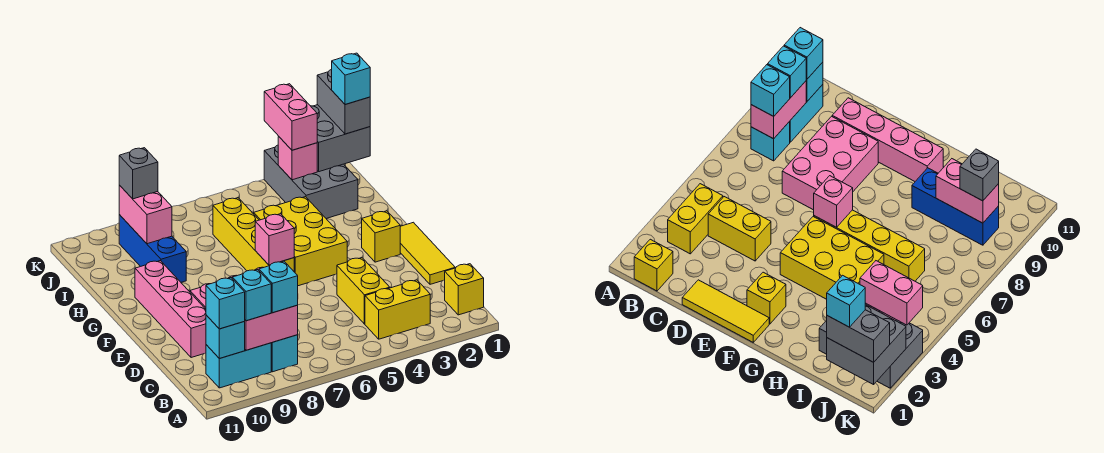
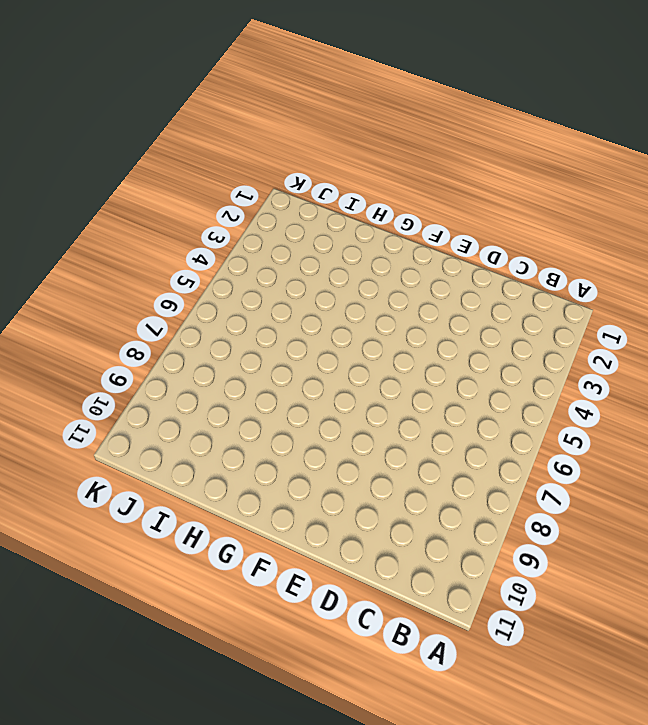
none -> yellow brick B1 level 1
none -> yellow brick B3:B4 level 1
none -> cyan brick B8 level 1

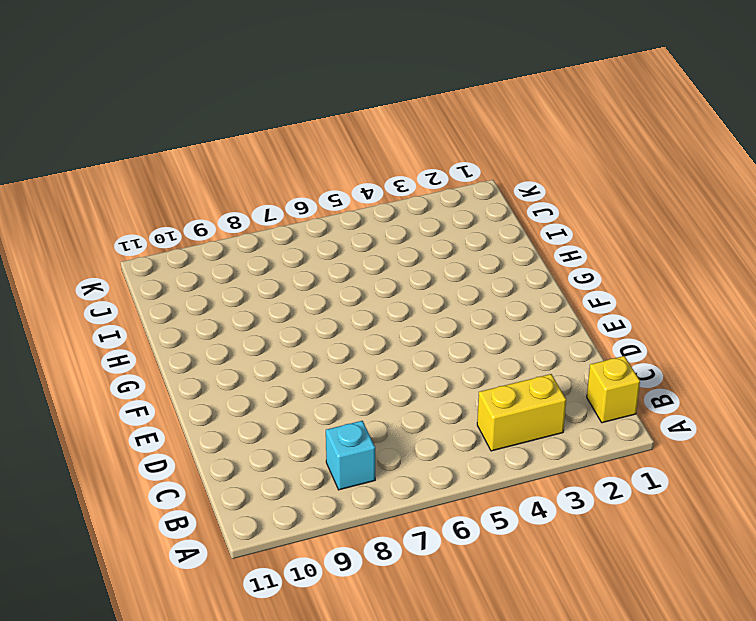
none -> cyan brick B9:B10 level 1
none -> yellow brick C4:D4 level 1
none -> yellow tile D1:F1 level 1

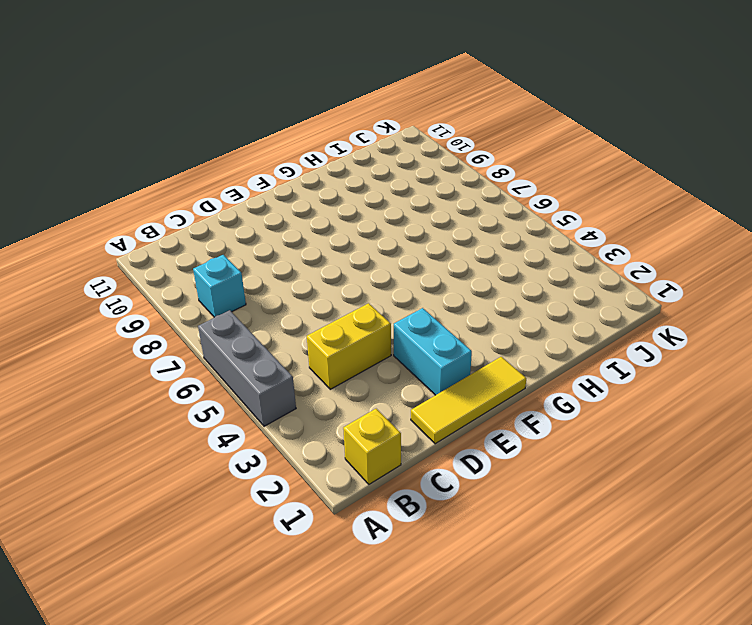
grey brick A4:A6 level 1 -> none
cyan brick E2:E3 level 1 -> cyan brick B9:B10 level 1
none -> yellow brick B3:B4 level 1
none -> pink brick D7:E9 level 1
none -> pink brick D10:G10 level 1

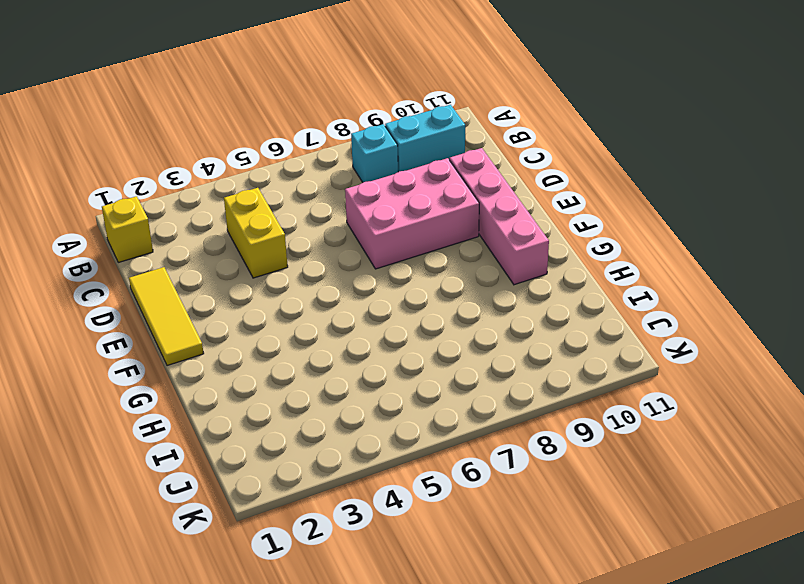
none -> yellow brick B3:B4 level 1
none -> yellow brick F2 level 1
none -> yellow brick F4:H5 level 1

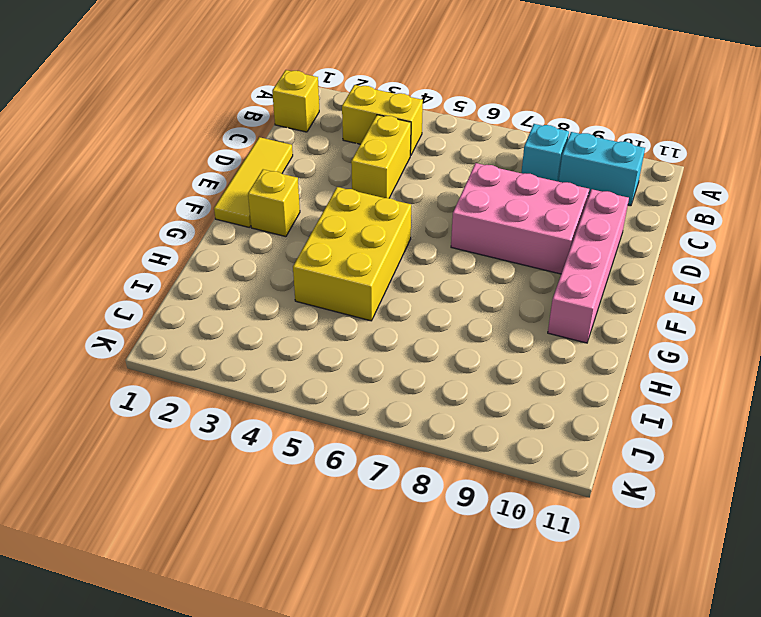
none -> yellow brick F6:I6 level 1
none -> blue brick H9:J9 level 1
none -> grey brick I2:K3 level 1

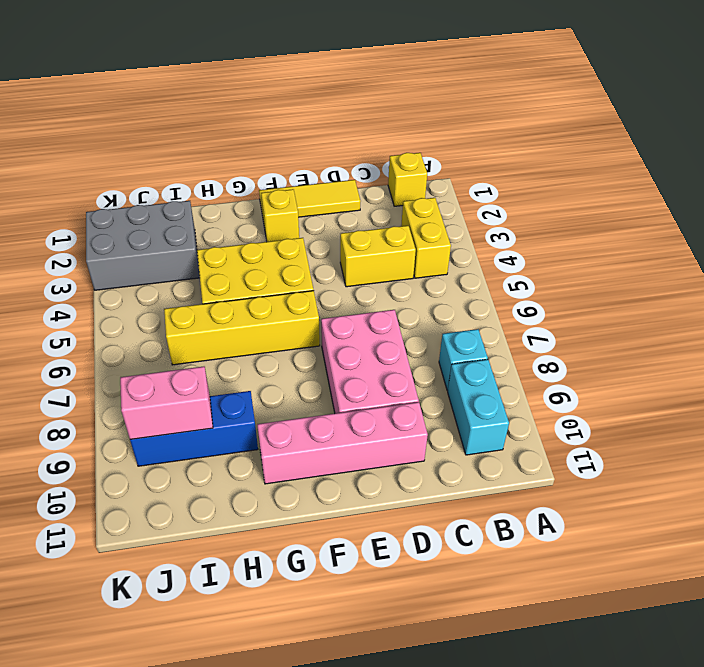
none -> pink brick B8:B9 level 2
none -> cyan brick B10 level 2
none -> pink brick F6 level 2

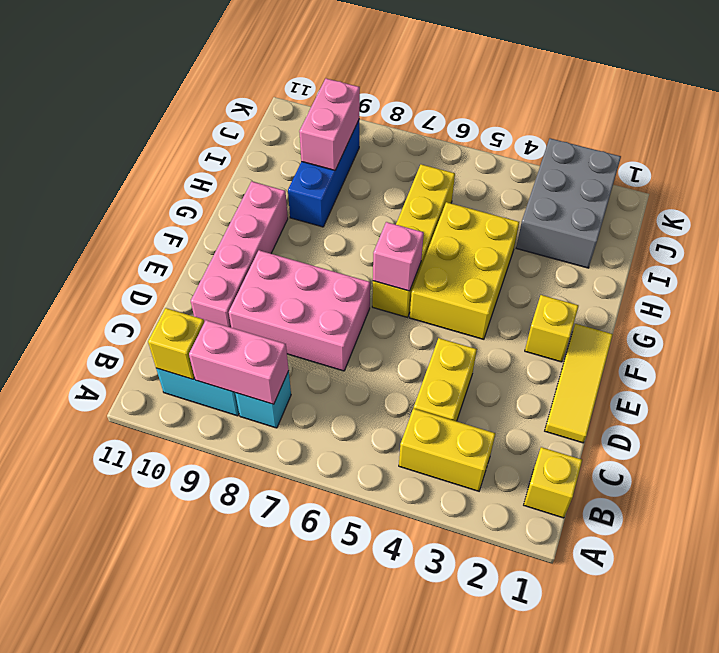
yellow brick B10 level 2 -> cyan brick B10 level 2
none -> grey brick J1:K2 level 2
none -> pink brick J3 level 2
none -> cyan brick B8 level 3

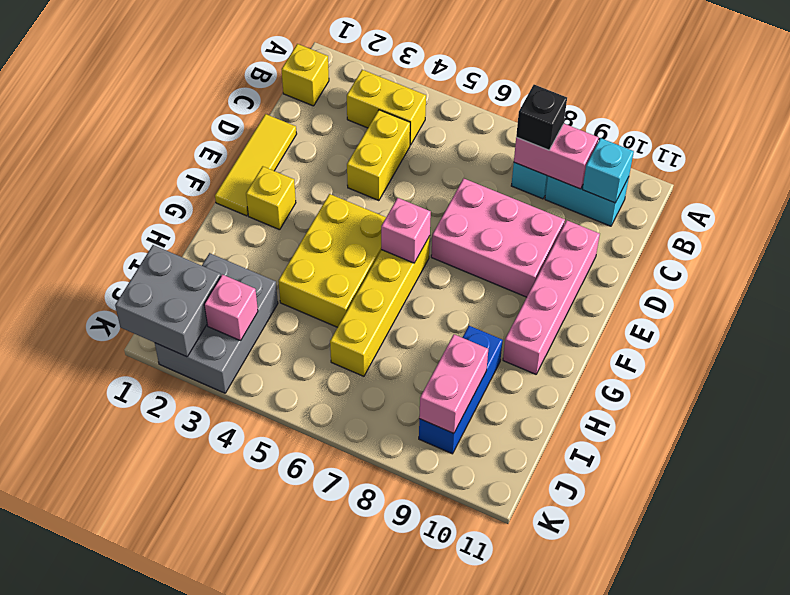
black brick B8 level 3 -> cyan brick B8 level 3
none -> cyan brick B9 level 3
none -> cyan brick B10 level 3
none -> grey brick J1:K1 level 3

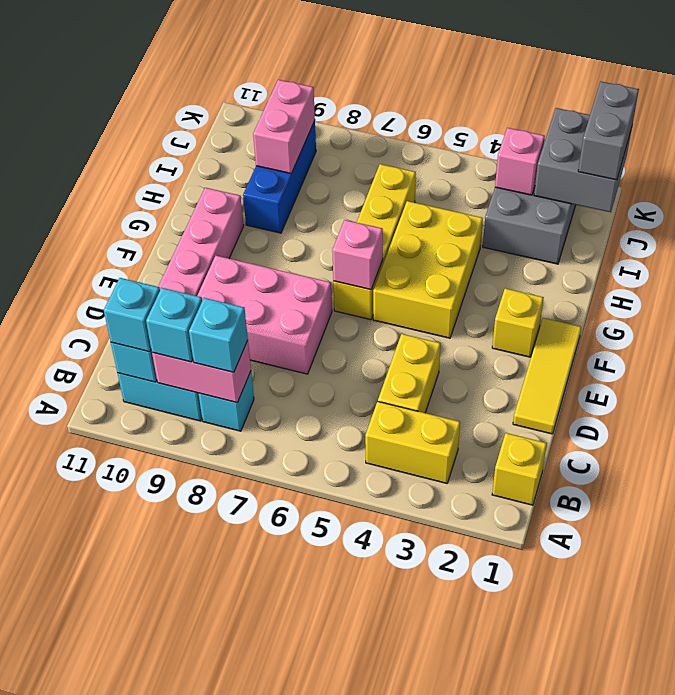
none -> pink brick J3:K3 level 3
none -> grey brick J9 level 3
none -> cyan brick J1 level 4

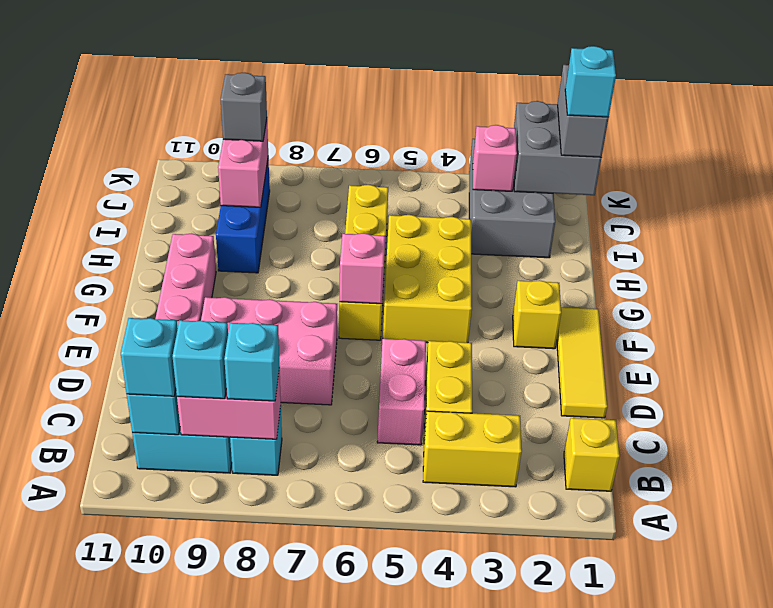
pink brick C5:D5 level 1 -> pink brick J3:K3 level 3

